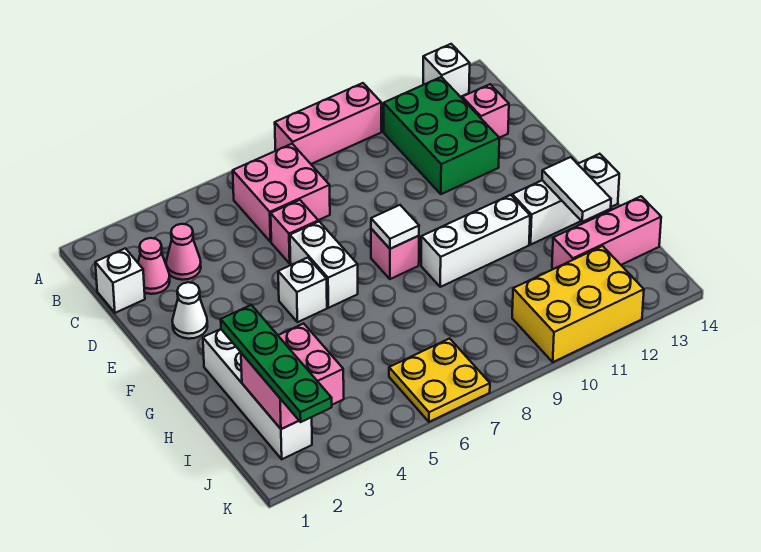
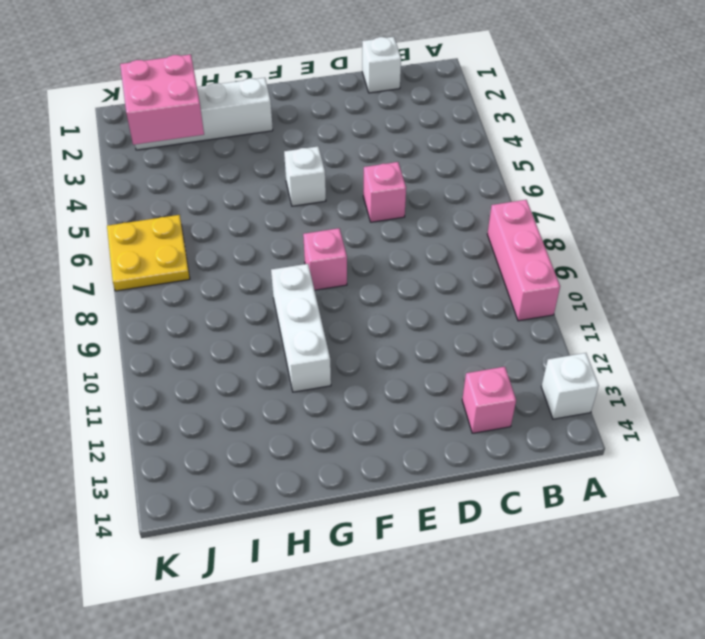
none -> pink brick B6:C7 level 1
none -> green brick B11:D12 level 1
none -> pink cone C2 level 1

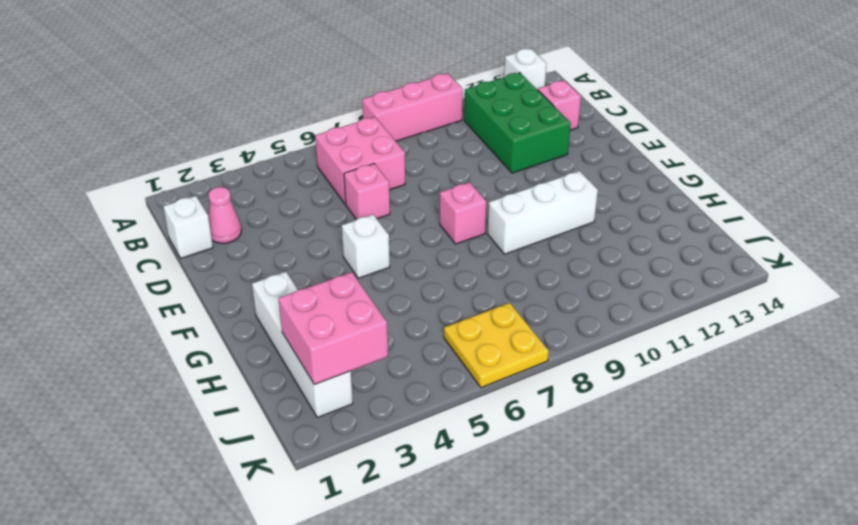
none -> pink cone C3 level 1
none -> white cone E2 level 1
none -> white brick E6:F6 level 1

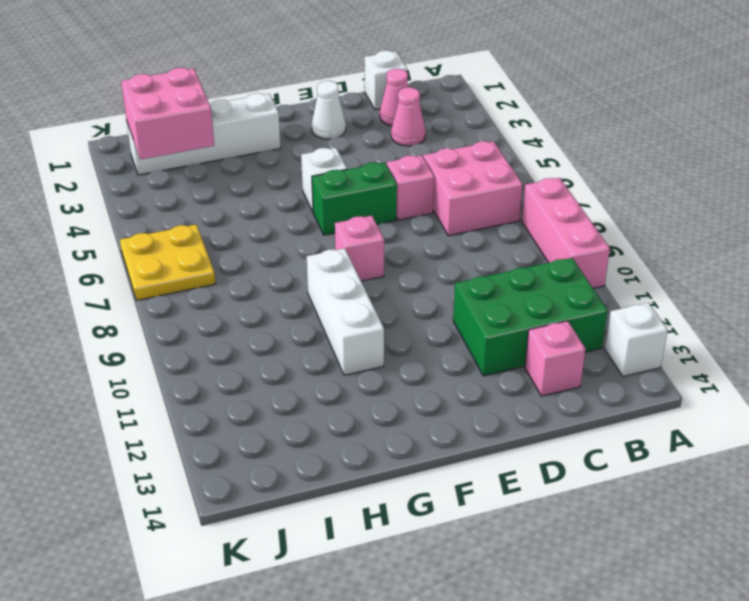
green brick E6:F6 level 1 -> white brick E6:F6 level 1
none -> white brick G12:G14 level 1
none -> pink brick I12:I14 level 1
none -> yellow brick J10:K12 level 1

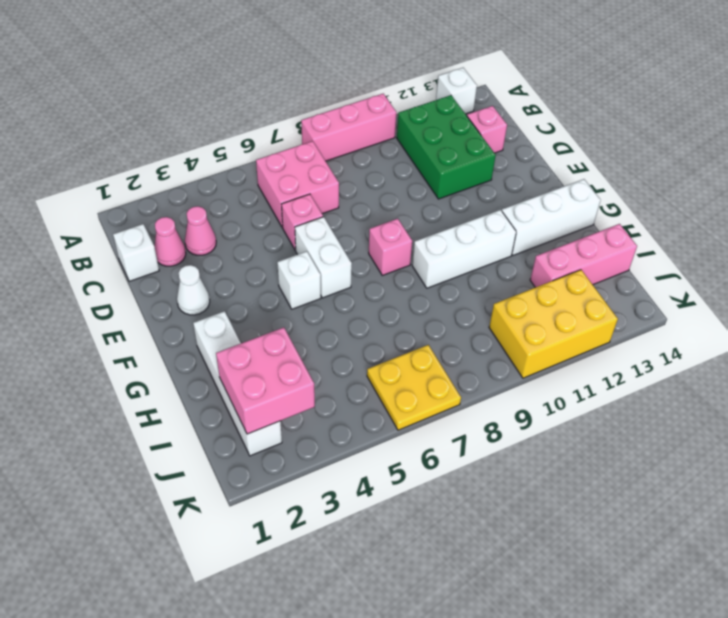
none -> white tile F8 level 2
none -> white tile G13:H13 level 2
none -> green plate H2:K2 level 3

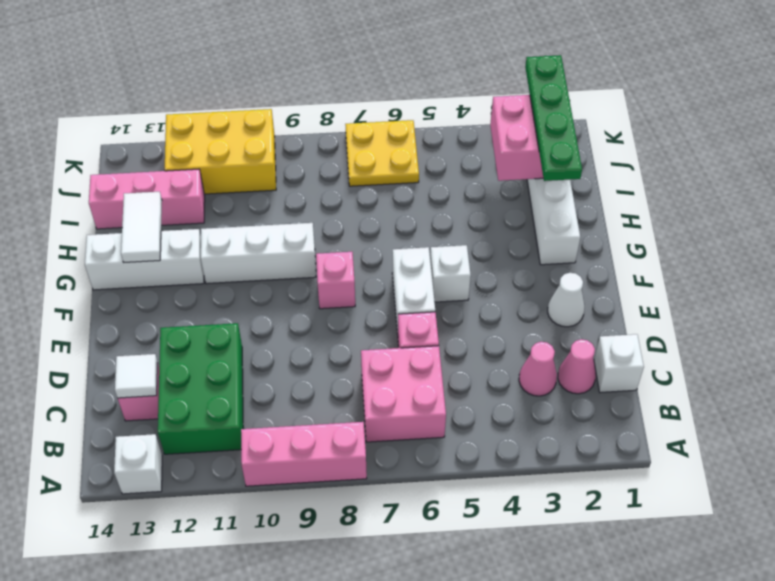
white tile C13 level 2 -> white tile F8 level 2

